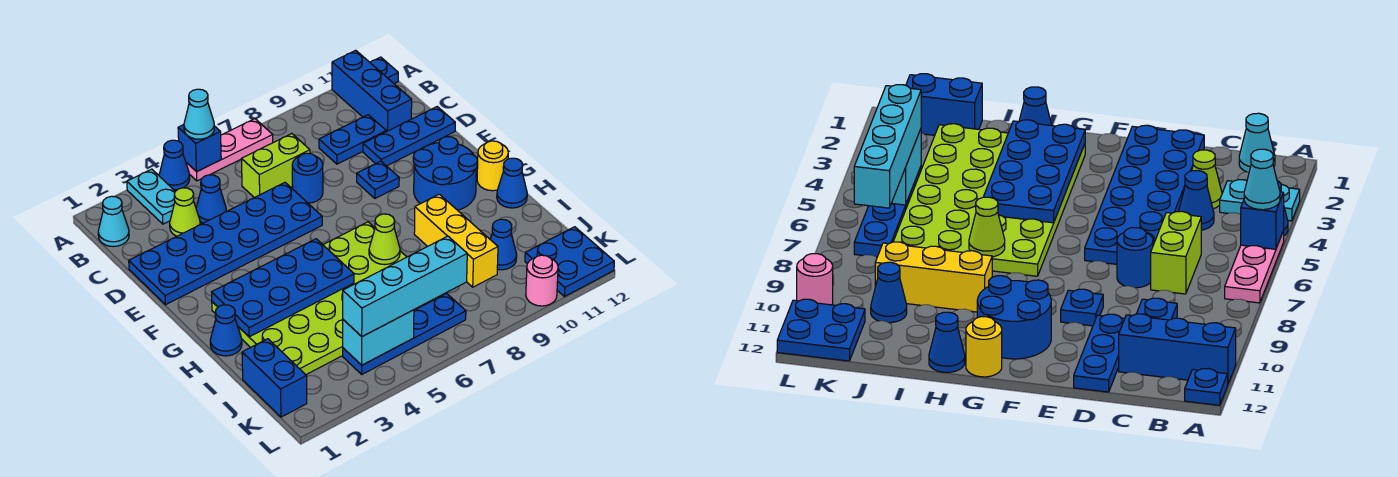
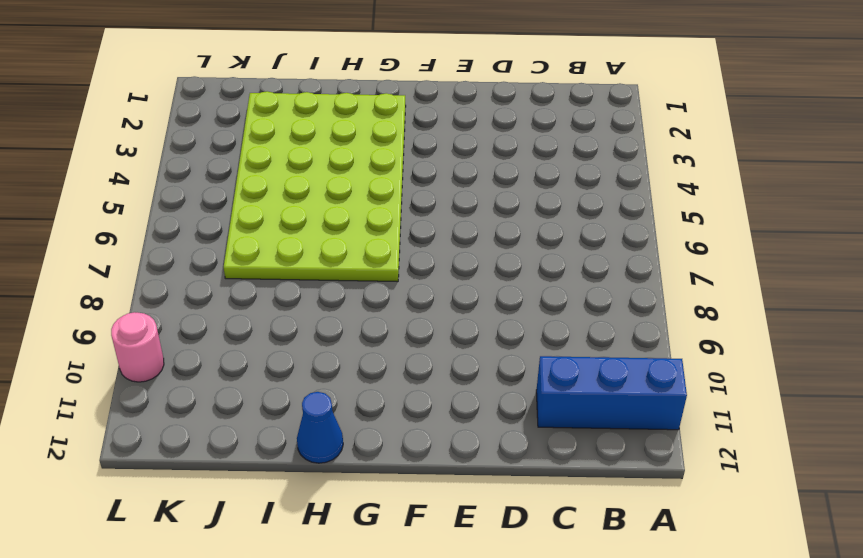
none -> cyan plate A3:B3 level 1
none -> blue cone A4 level 1
none -> pink plate A5:A7 level 1
none -> blue plate A12 level 1

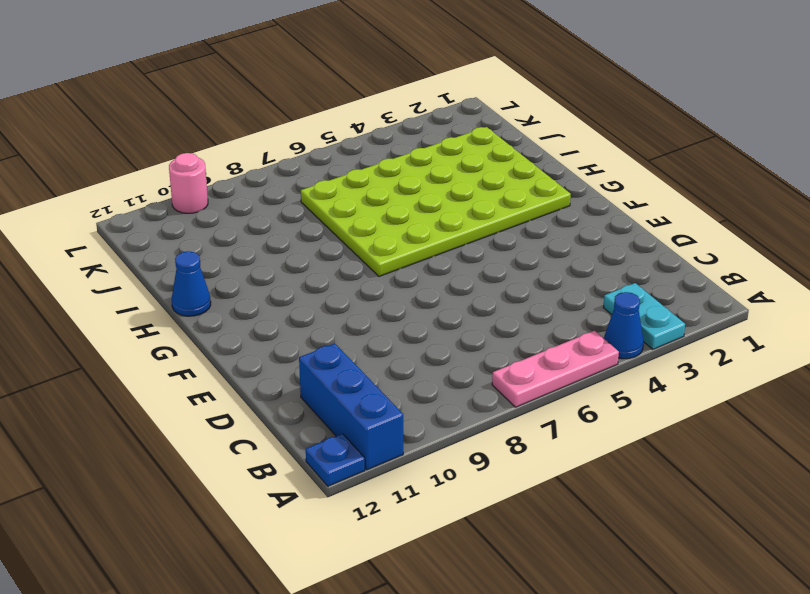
none -> cyan cone B1 level 1
none -> lime cone C3 level 1
none -> blue cone C4 level 1
none -> lime brick C6:C7 level 1

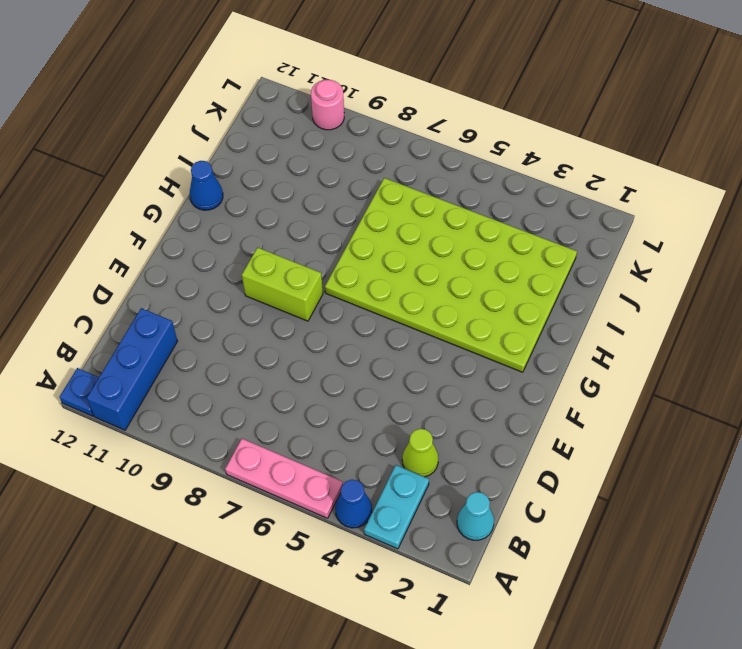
lime brick F8:F9 level 1 -> lime brick C6:C7 level 1
none -> blue cone C4 level 1
none -> blue plate C9:C10 level 1
none -> blue plate D1:E6 level 1
none -> blue round brick D7 level 1

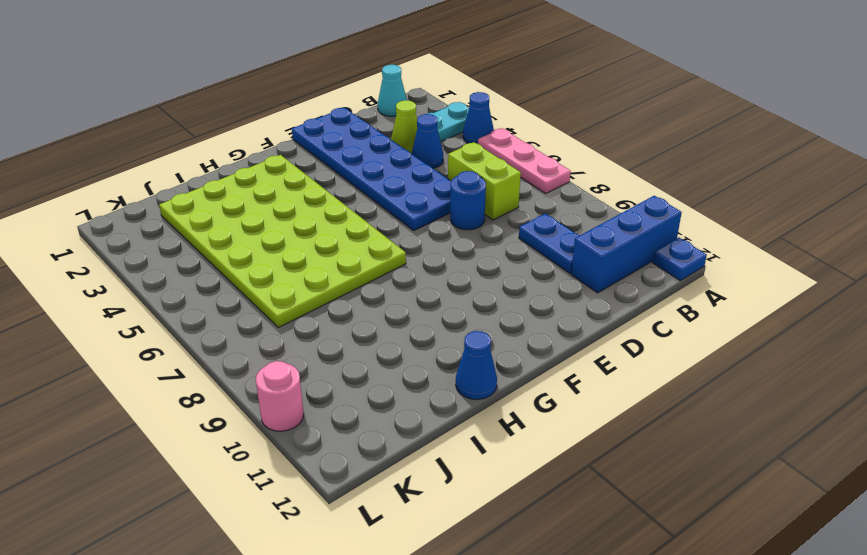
none -> blue plate D10:D12 level 1
none -> blue plate E9 level 1
none -> blue round brick F10:G11 level 1
none -> yellow round brick G12 level 1

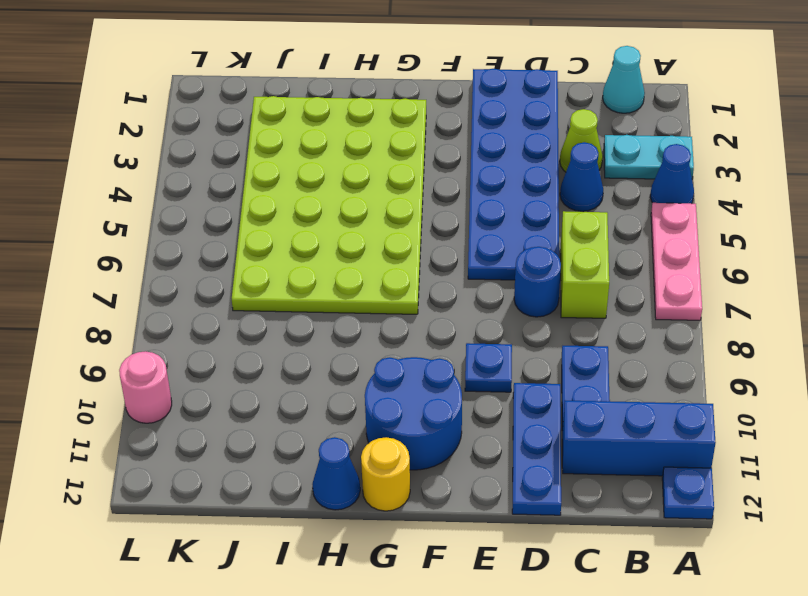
none -> blue cone H1 level 1
none -> yellow brick H9:J9 level 1
none -> blue brick J1:K1 level 1
none -> blue cone J10 level 1

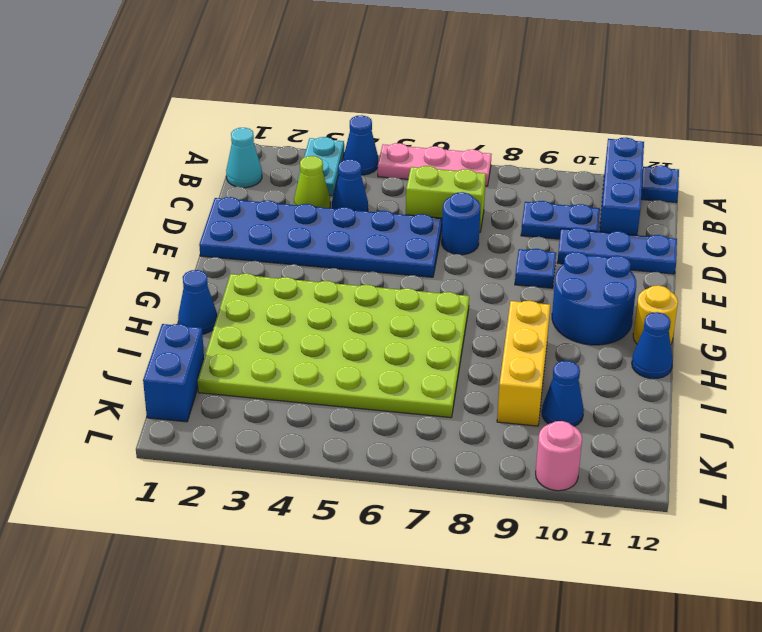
none -> blue plate K4:K7 level 1
none -> blue plate K11:L12 level 1
none -> blue brick A5 level 2
none -> blue plate G2:H5 level 2

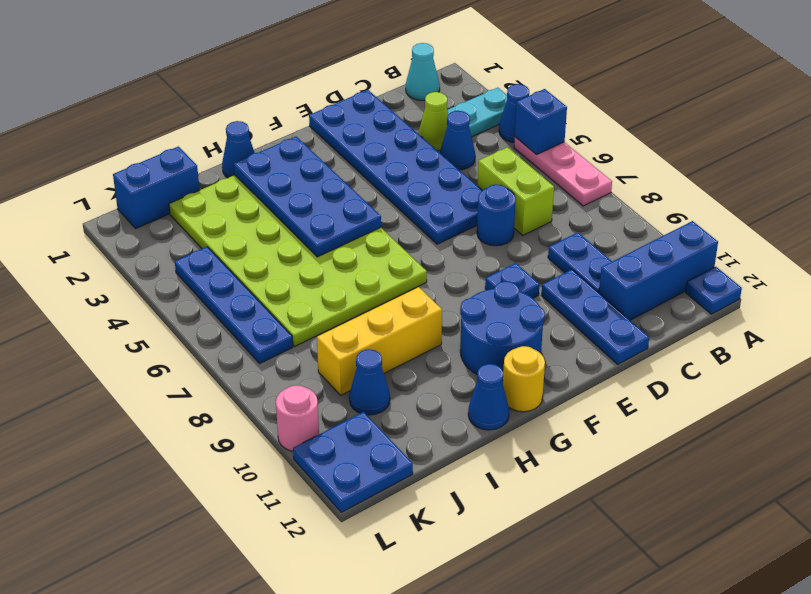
none -> lime cone H7 level 2
none -> cyan brick K4:K5 level 2
none -> cyan cone A5 level 3
none -> cyan brick K4:K7 level 3

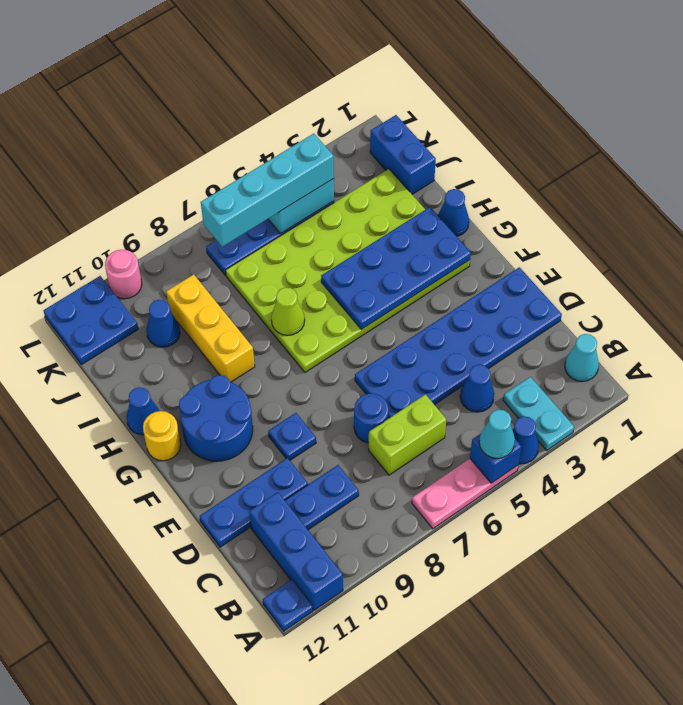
none -> lime cone C3 level 1

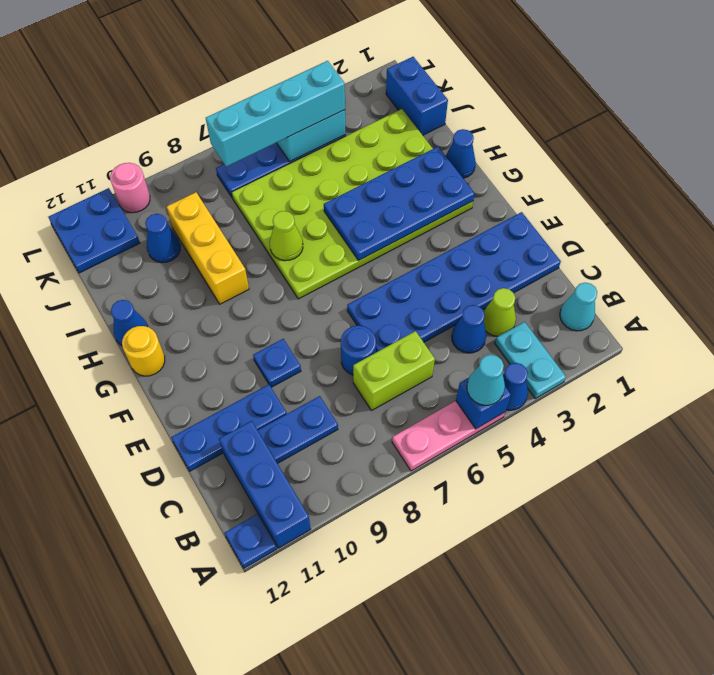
none -> blue round brick F10:G11 level 1

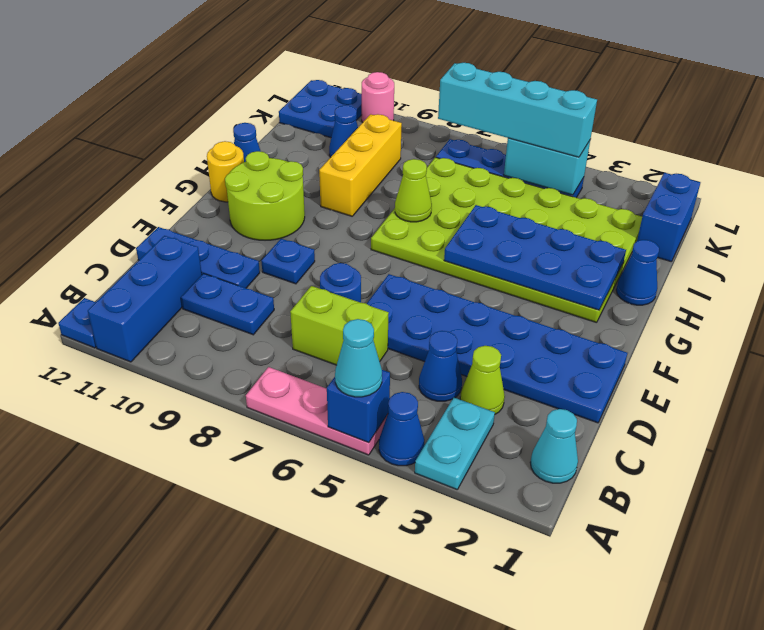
lime round brick F10:G11 level 1 -> blue round brick F10:G11 level 1

